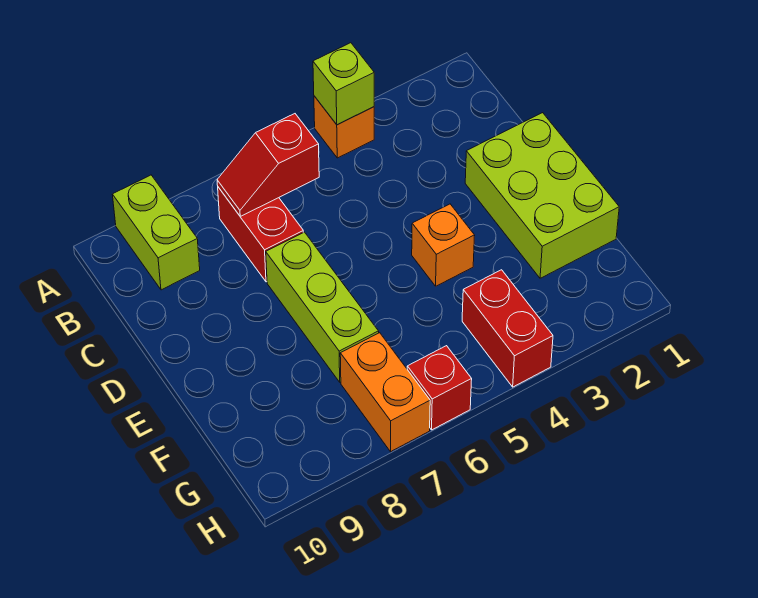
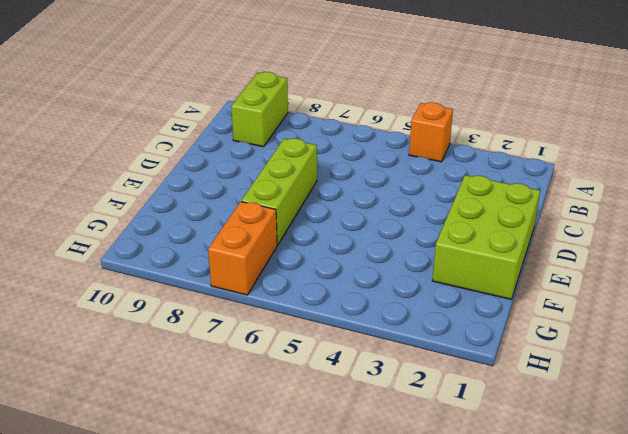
none -> red brick B7:C7 level 1
none -> orange brick E4 level 1

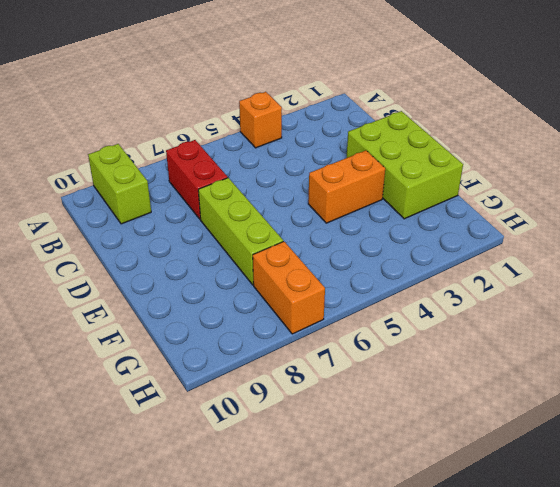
orange brick E3:E4 level 1 -> orange brick E4 level 1
none -> red brick G4:H4 level 1
none -> red brick H6 level 1

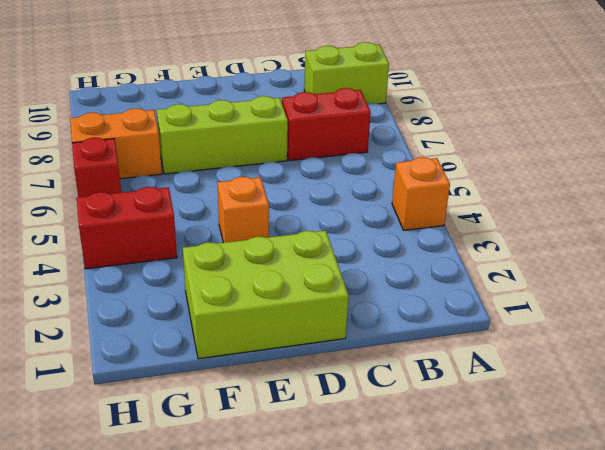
none -> lime brick A4 level 2
none -> red slope B6:B7 level 2 top 6

